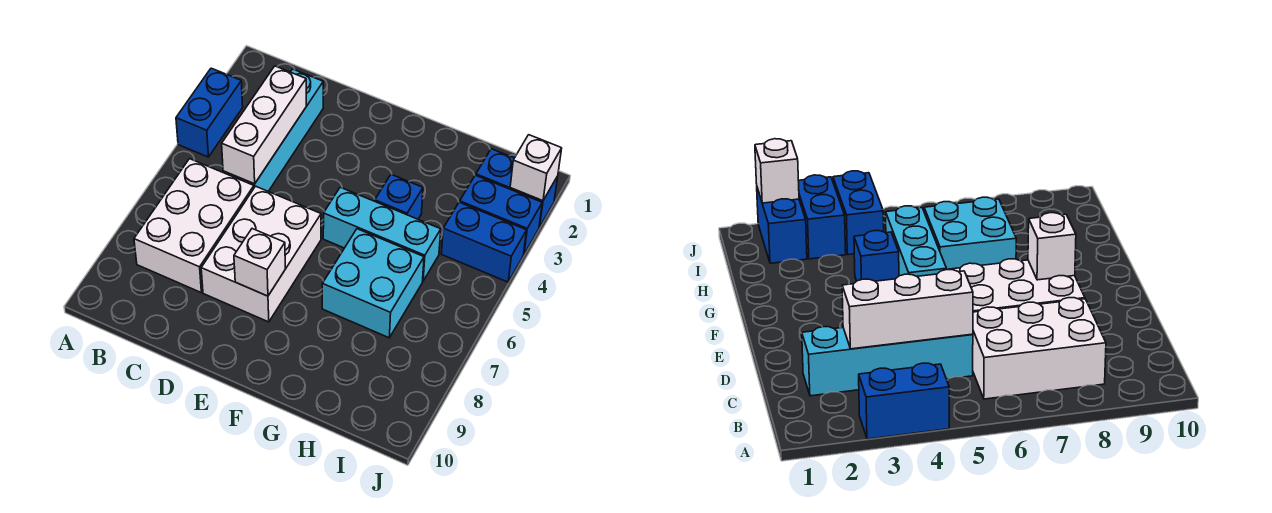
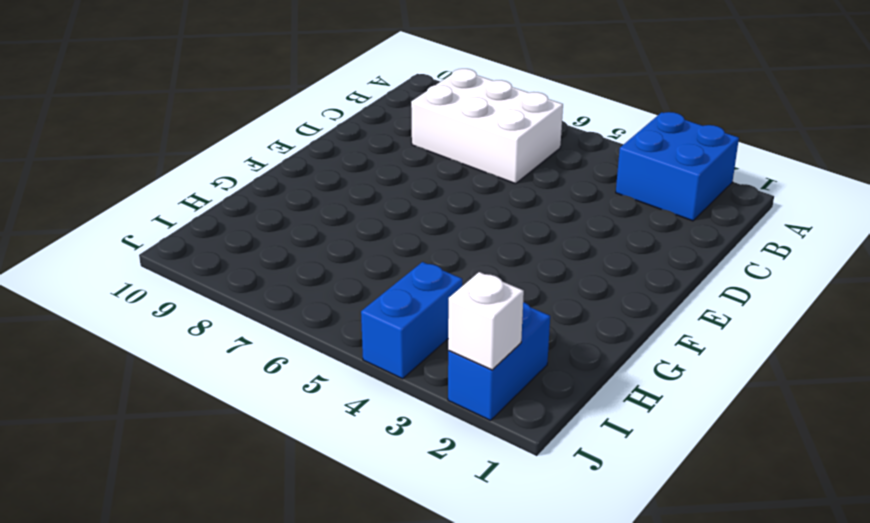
blue brick A2:B3 level 1 -> blue brick A3:A4 level 1
none -> cyan brick C2:C5 level 1
none -> white brick D6:E8 level 1
none -> cyan brick F5:H5 level 1

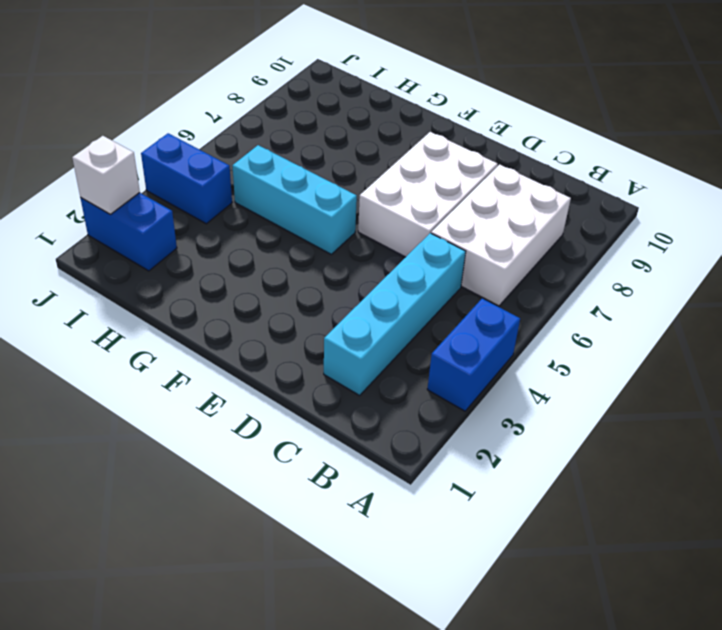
none -> blue brick G4 level 1
none -> cyan brick G6:H7 level 1
none -> blue brick I3:J3 level 1

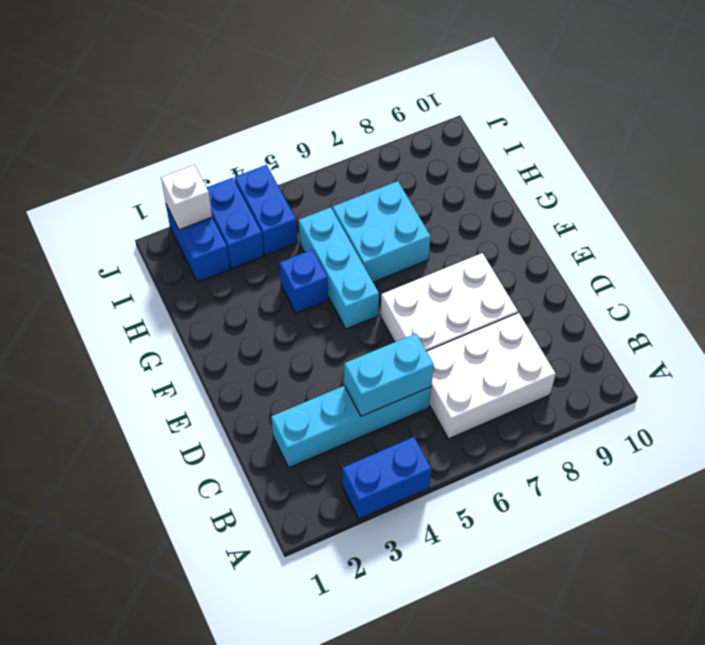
cyan brick C4:C5 level 2 -> white brick C3:C5 level 2
none -> white brick E8 level 2

